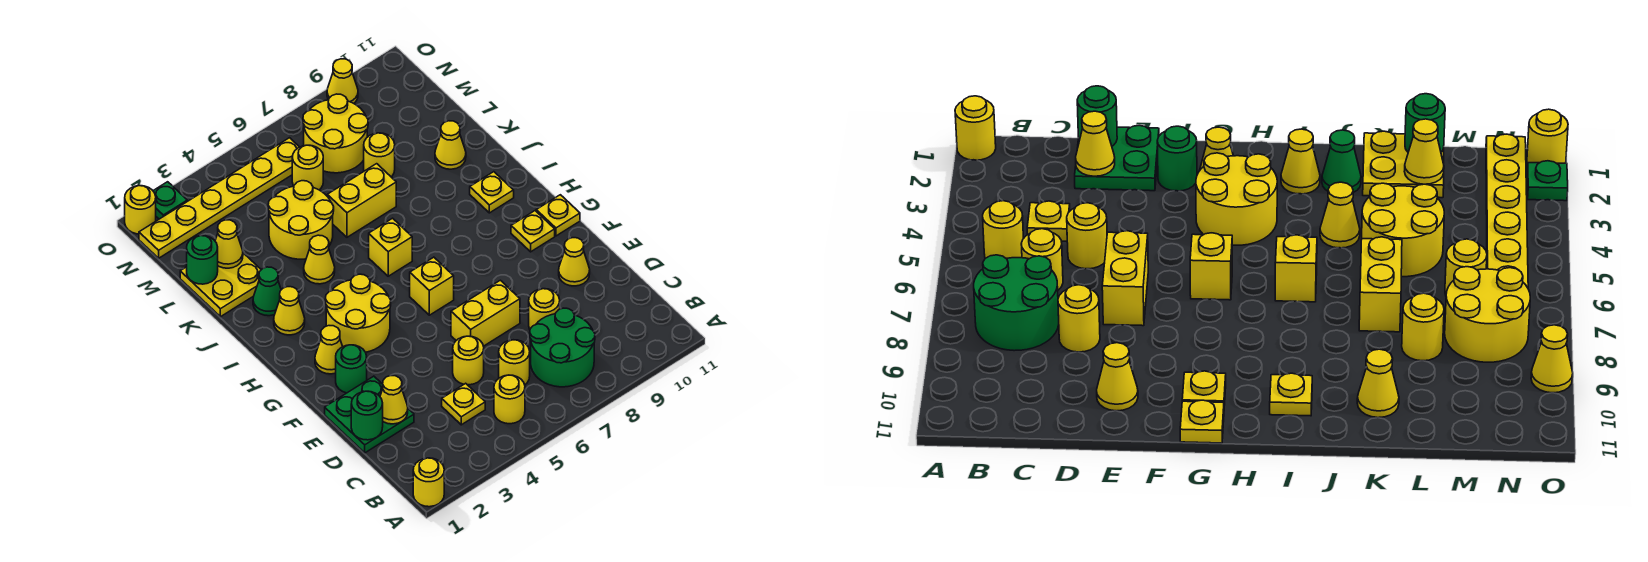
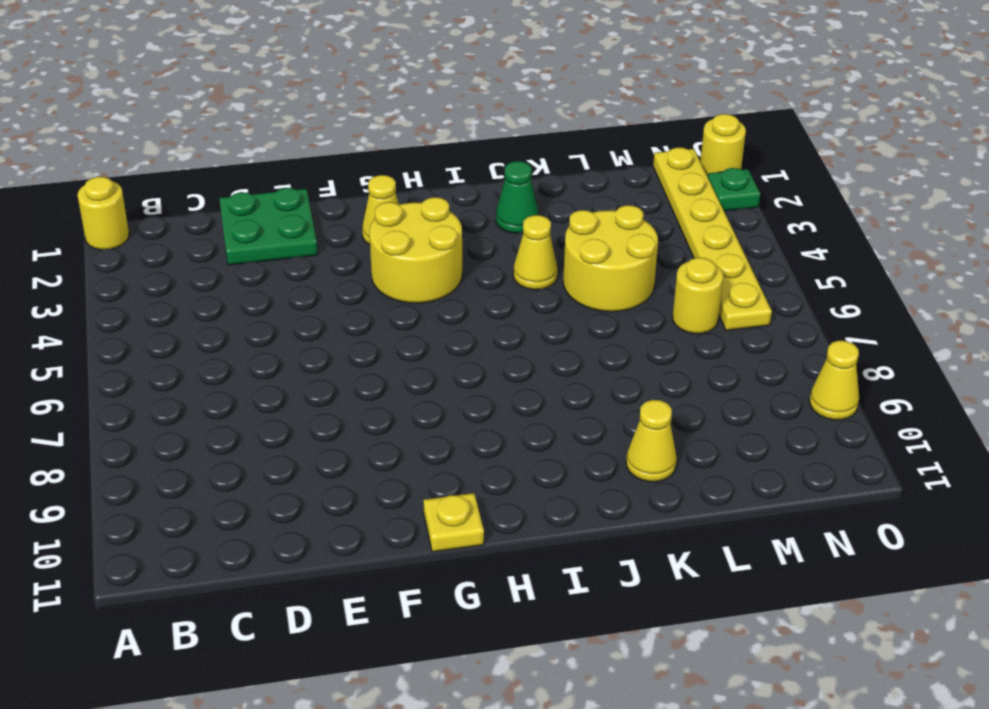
none -> yellow round brick B5 level 1
none -> green round brick B7:C8 level 1
none -> yellow plate C4 level 1
none -> yellow round brick C6 level 1

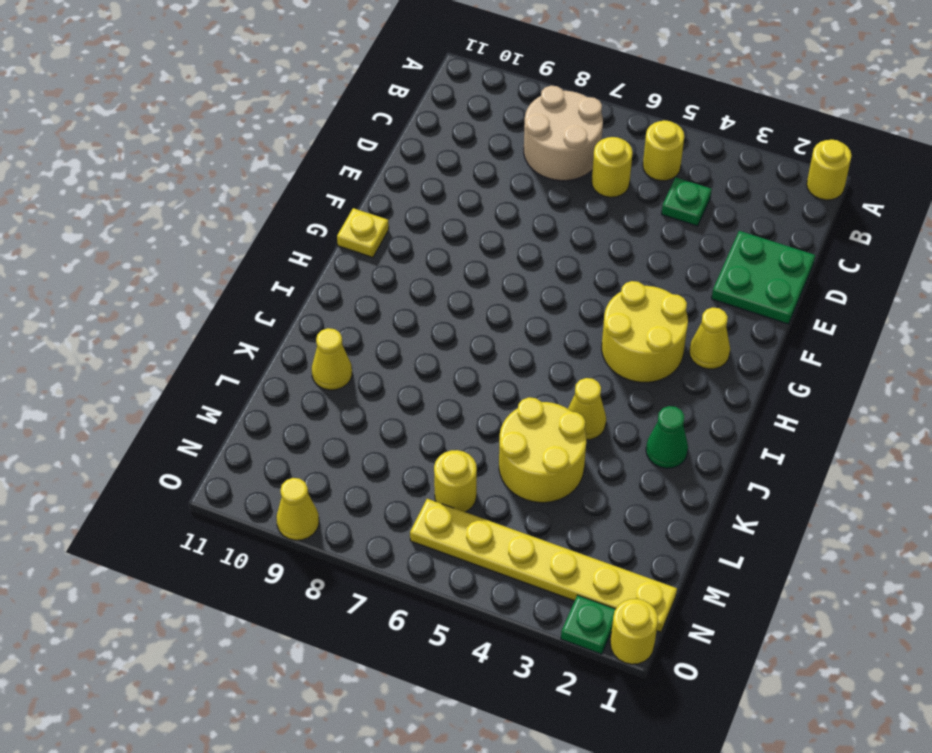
tan round brick B7:C8 level 1 -> green round brick B7:C8 level 1
green plate C4 level 1 -> yellow plate C4 level 1
none -> yellow round brick D5 level 1
none -> yellow round brick D8 level 1
none -> yellow brick E6:E7 level 1
none -> yellow cone E10 level 1

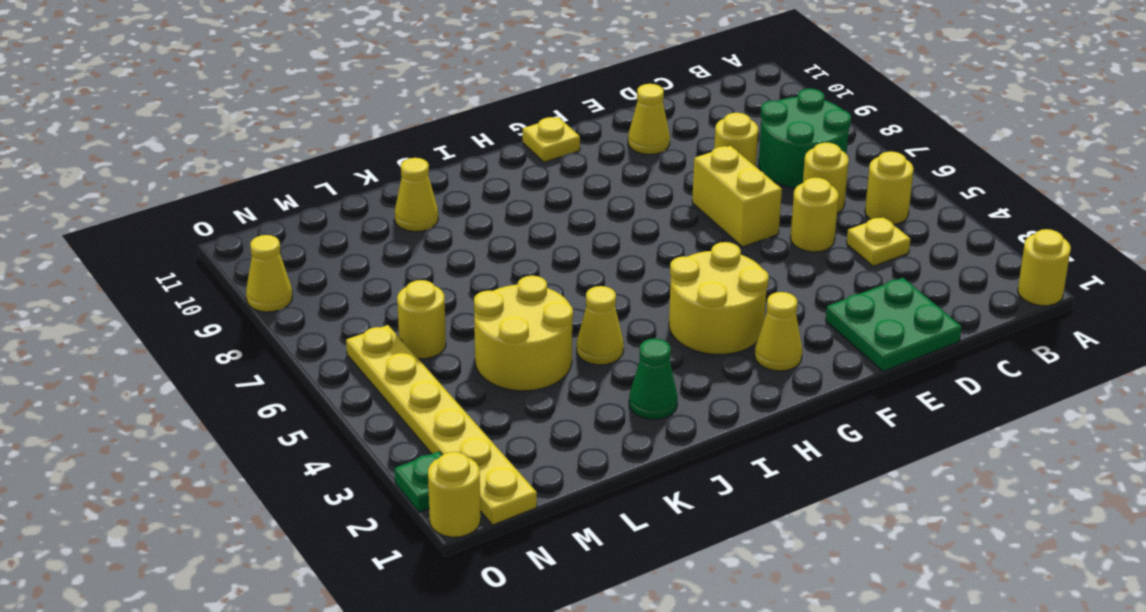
none -> green round brick F2 level 1
none -> yellow brick G6 level 1
none -> yellow plate G10 level 1
none -> yellow cone I2 level 1

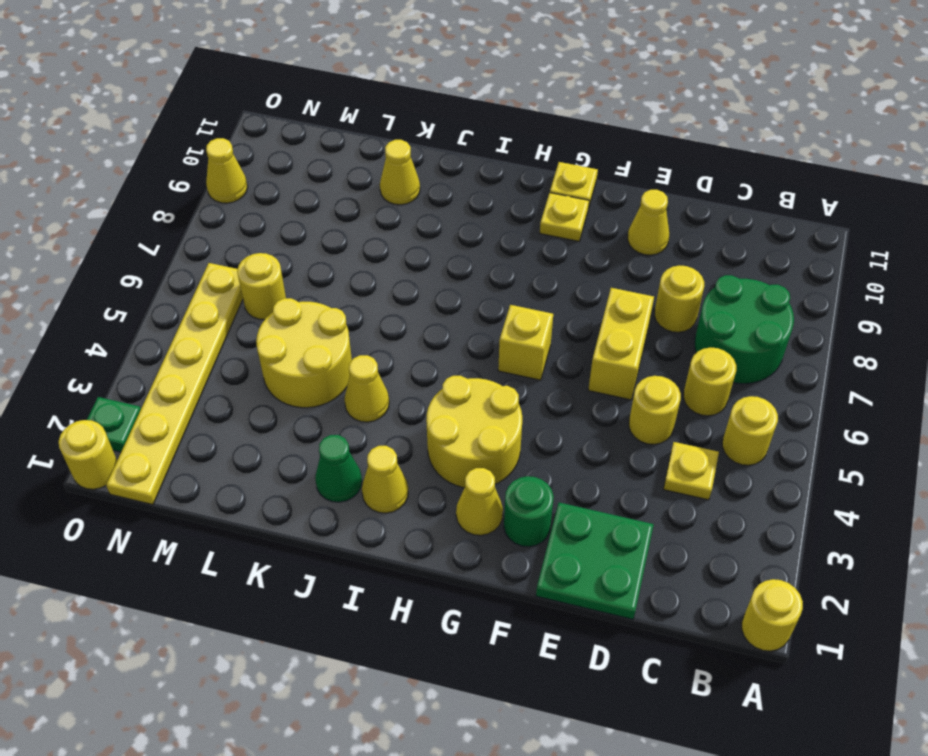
none -> yellow brick I6 level 1
none -> yellow plate I10 level 1
none -> yellow plate K1:L2 level 1
none -> yellow brick K6:K7 level 1

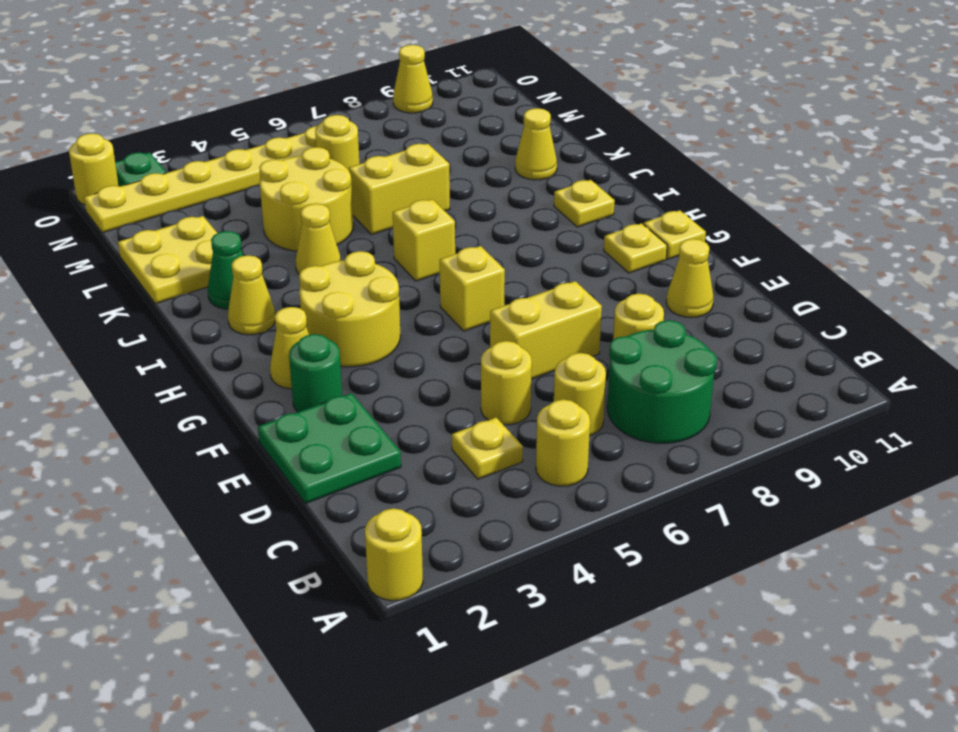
none -> yellow round brick L8 level 1
none -> yellow round brick M7:N8 level 1
none -> green round brick D1 level 2
none -> yellow cone D2 level 2

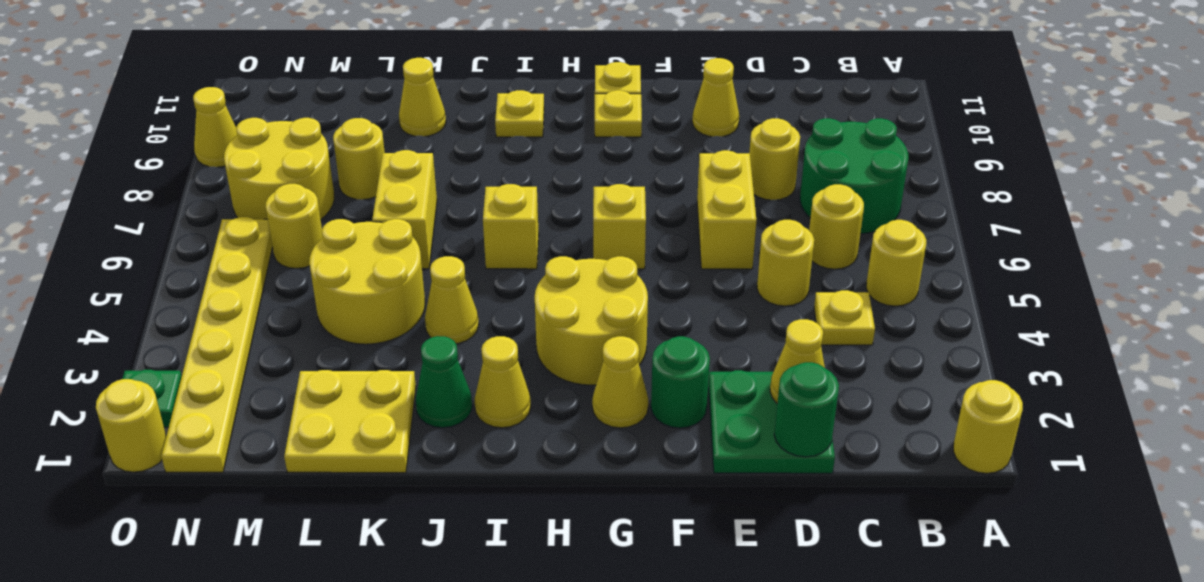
none -> green round brick L1 level 2
none -> yellow cone L2 level 2

